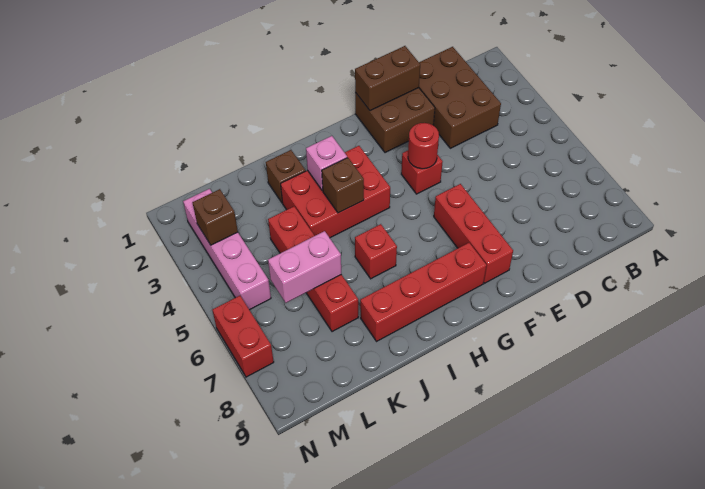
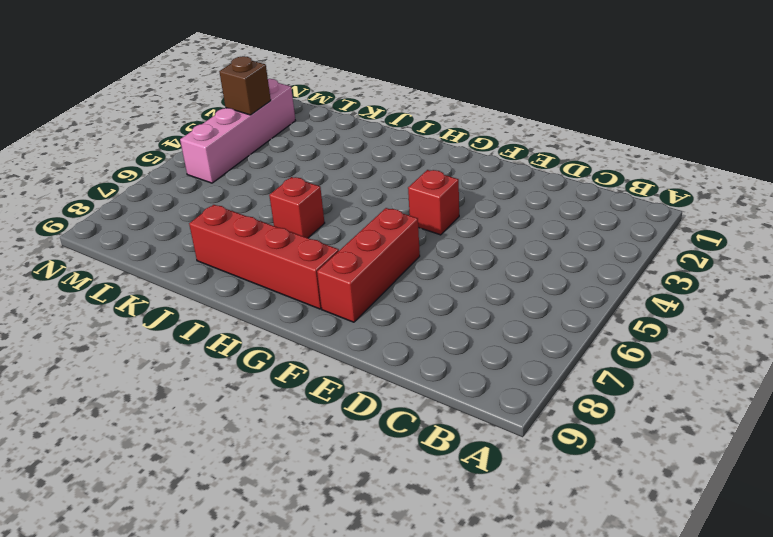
none -> brown brick C1:D3 level 1
none -> brown brick E1:F2 level 1
none -> red brick H3:J4 level 1

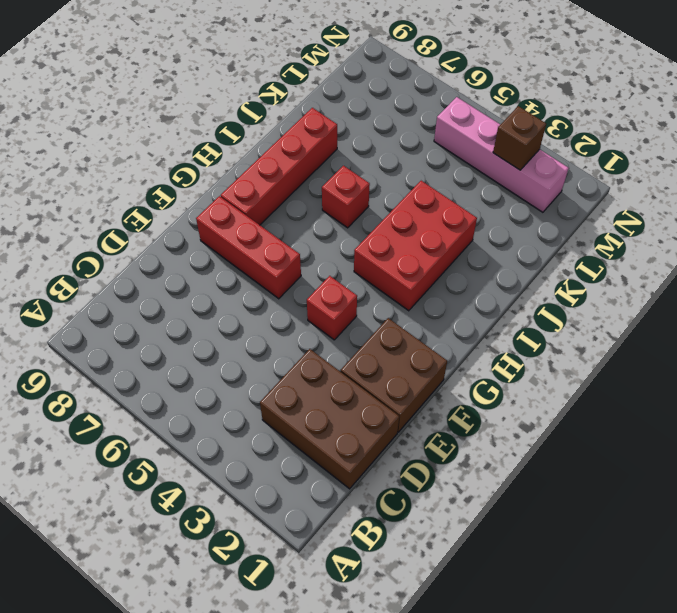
none -> brown brick J2 level 1
none -> red brick K4:K7 level 1
none -> red brick N6:N7 level 1

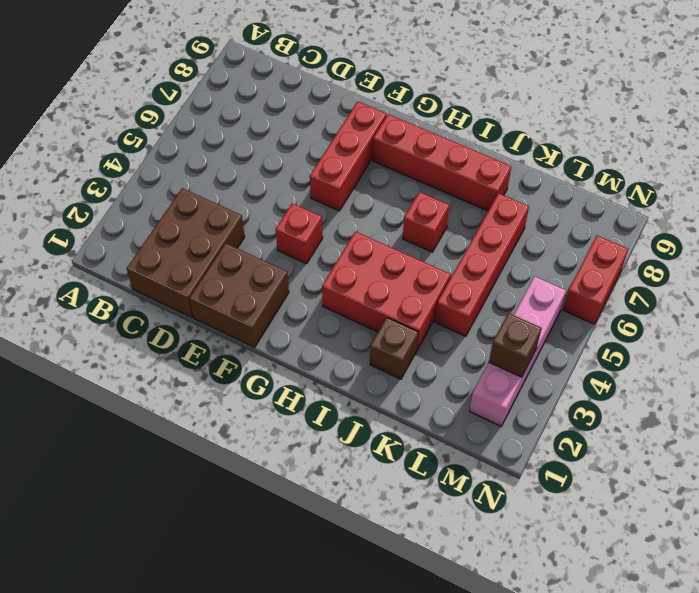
none -> brown brick E1:F1 level 2
none -> red round brick F4 level 2
none -> pink brick I3 level 2

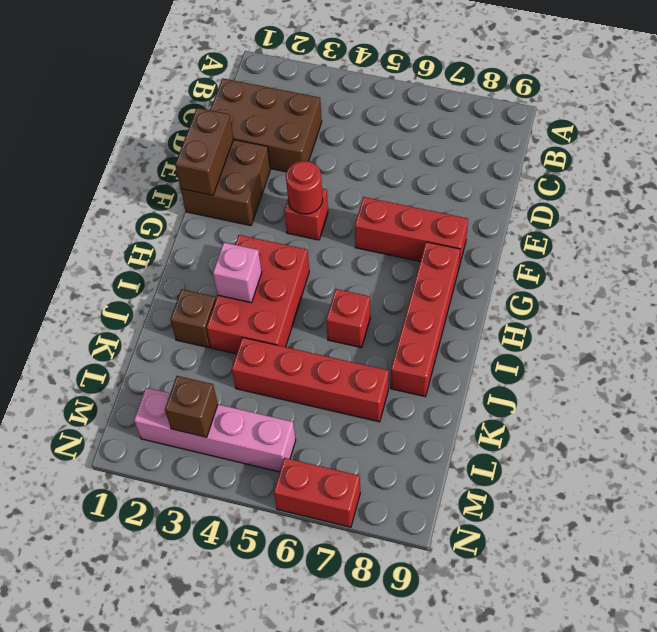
none -> brown brick I4 level 2
none -> pink brick K6:L6 level 2

